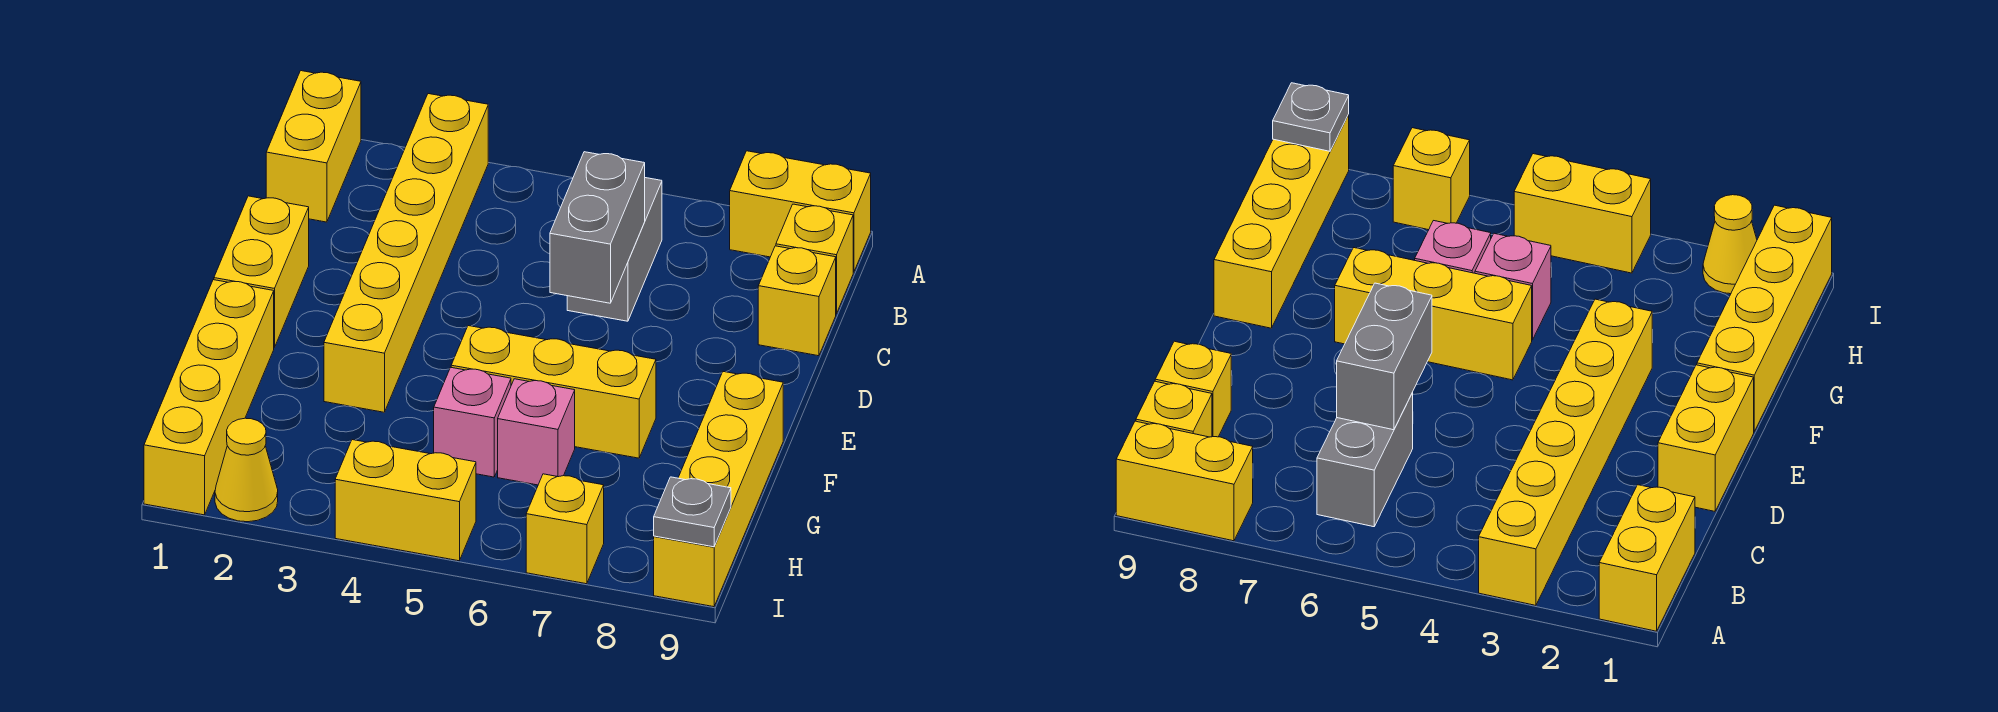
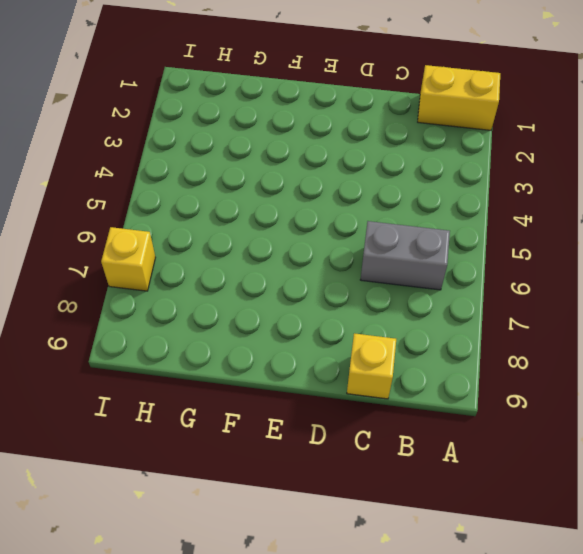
none -> yellow brick A3:F3 level 1
none -> yellow brick A8:A9 level 1
none -> yellow brick B9 level 1

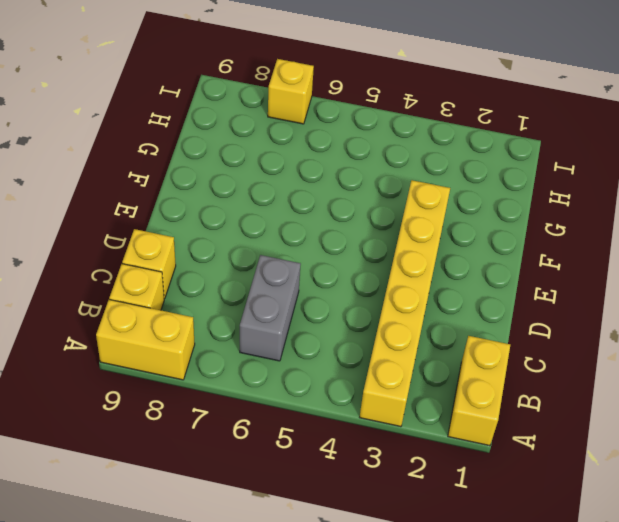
none -> yellow brick D1:E1 level 1
none -> yellow brick F1:I1 level 1
none -> yellow brick F5:F7 level 1

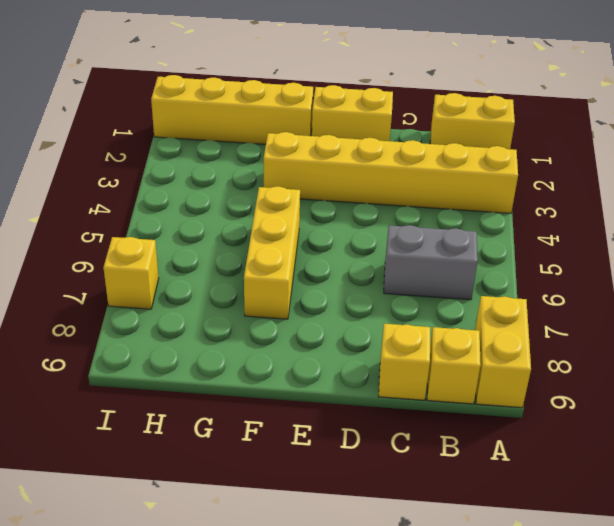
none -> yellow brick F9:I9 level 1
none -> pink brick G5 level 1
none -> pink brick G6 level 1

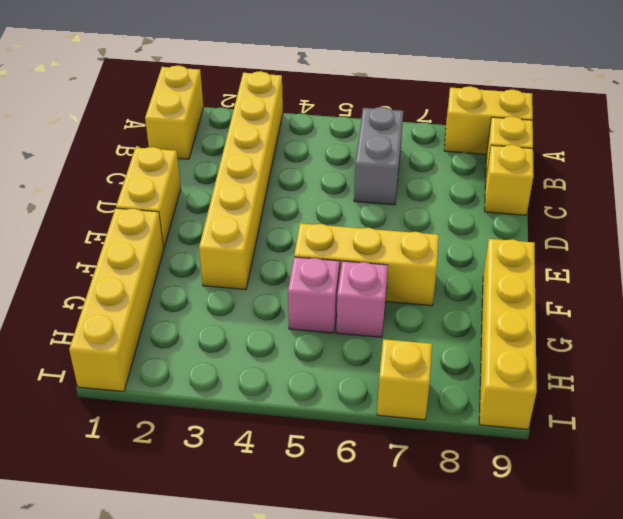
none -> yellow cone I2 level 1
none -> yellow brick I4:I5 level 1
none -> grey brick C6:D6 level 2

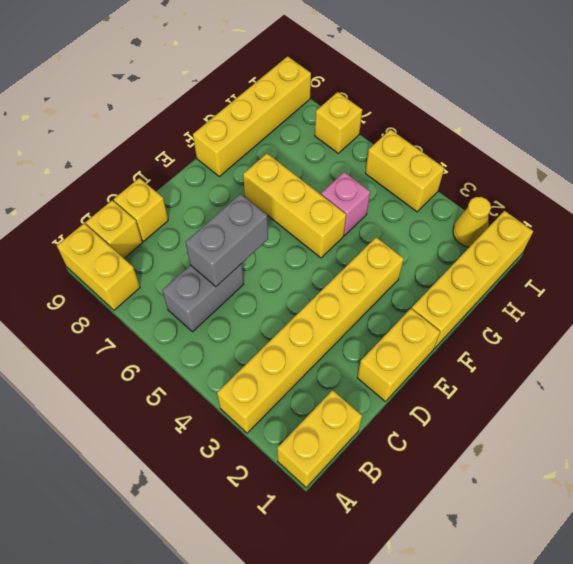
none -> pink brick G6 level 1
none -> grey plate I9 level 2

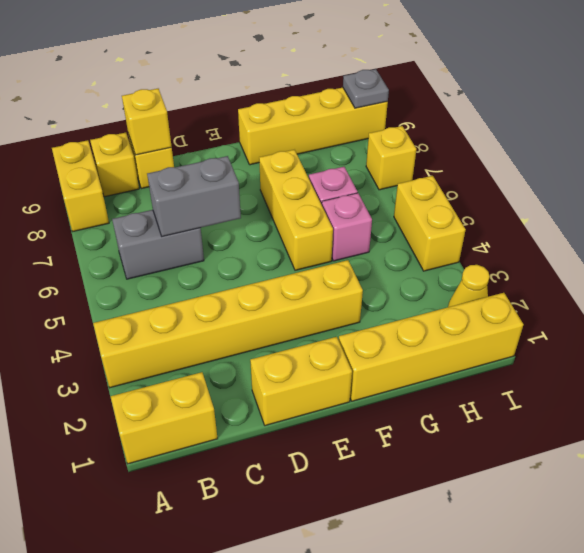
yellow brick C9 level 2 -> none

